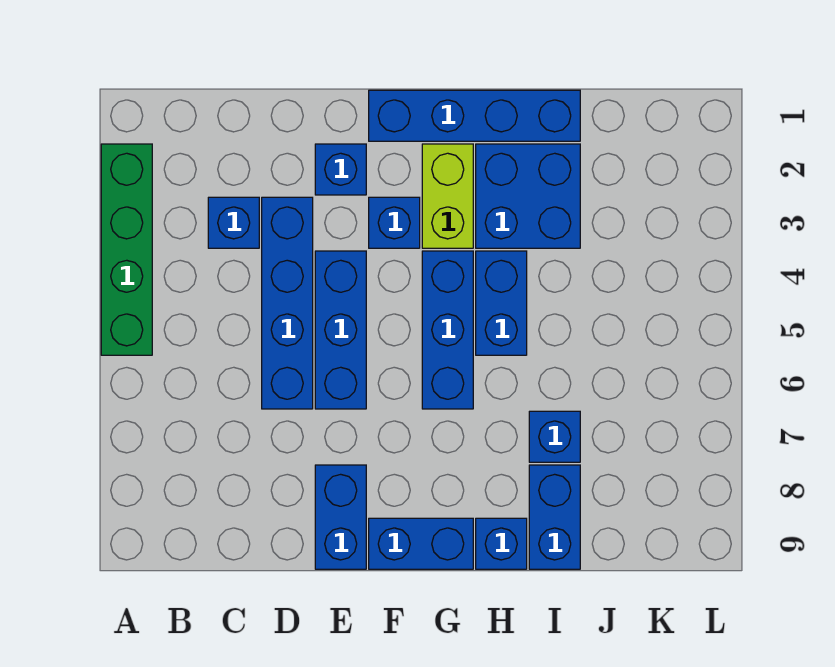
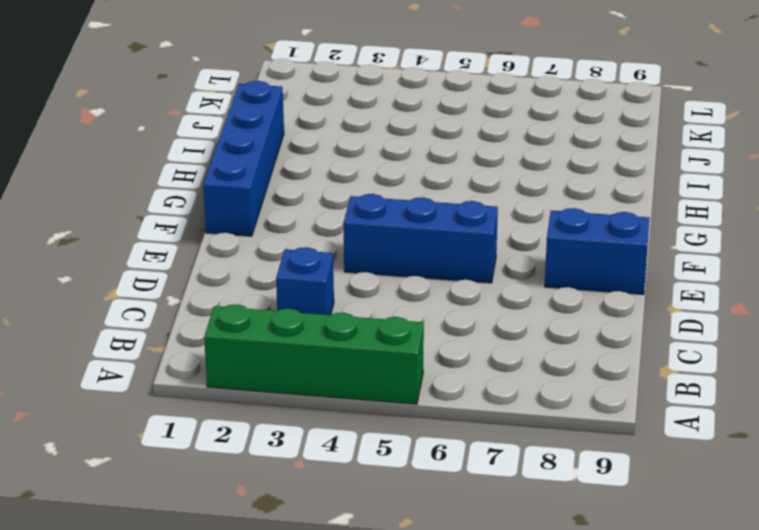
none -> blue brick D3:D6 level 1
none -> blue brick E2 level 1
none -> blue brick F3 level 1

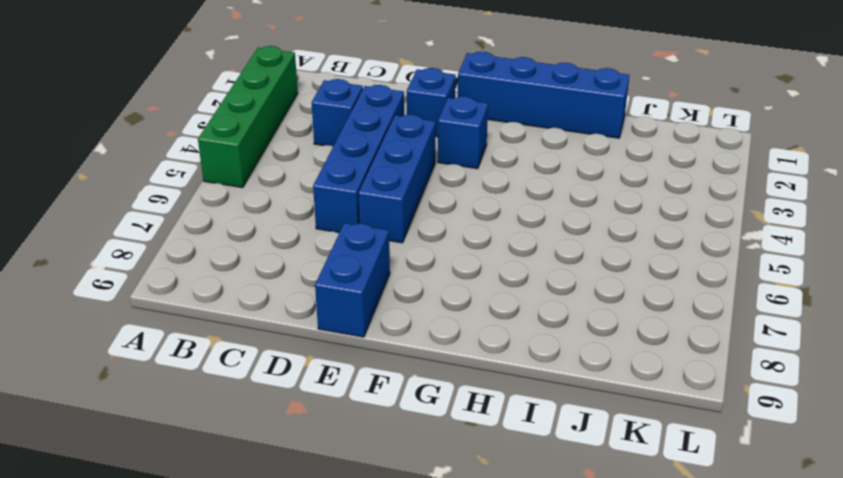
none -> blue brick F9:G9 level 1
none -> lime brick G2:G3 level 1
none -> blue brick G4:G6 level 1

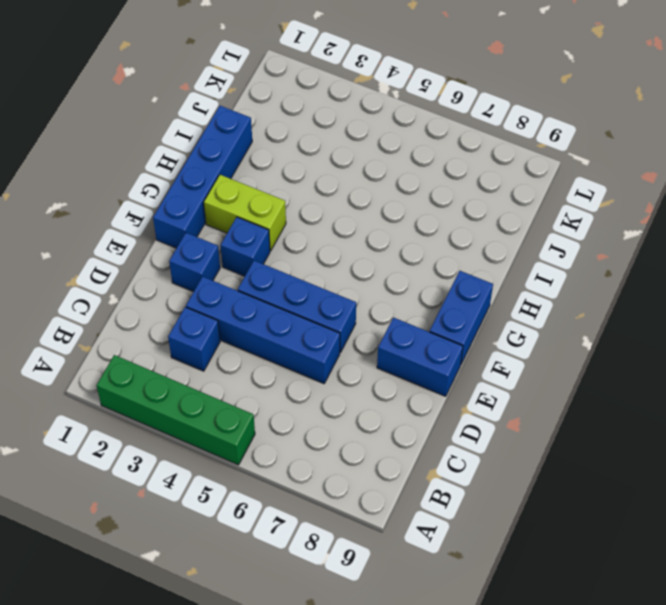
none -> blue brick G4:G6 level 1
none -> blue brick H2:I3 level 1
none -> blue brick H4:H5 level 1

